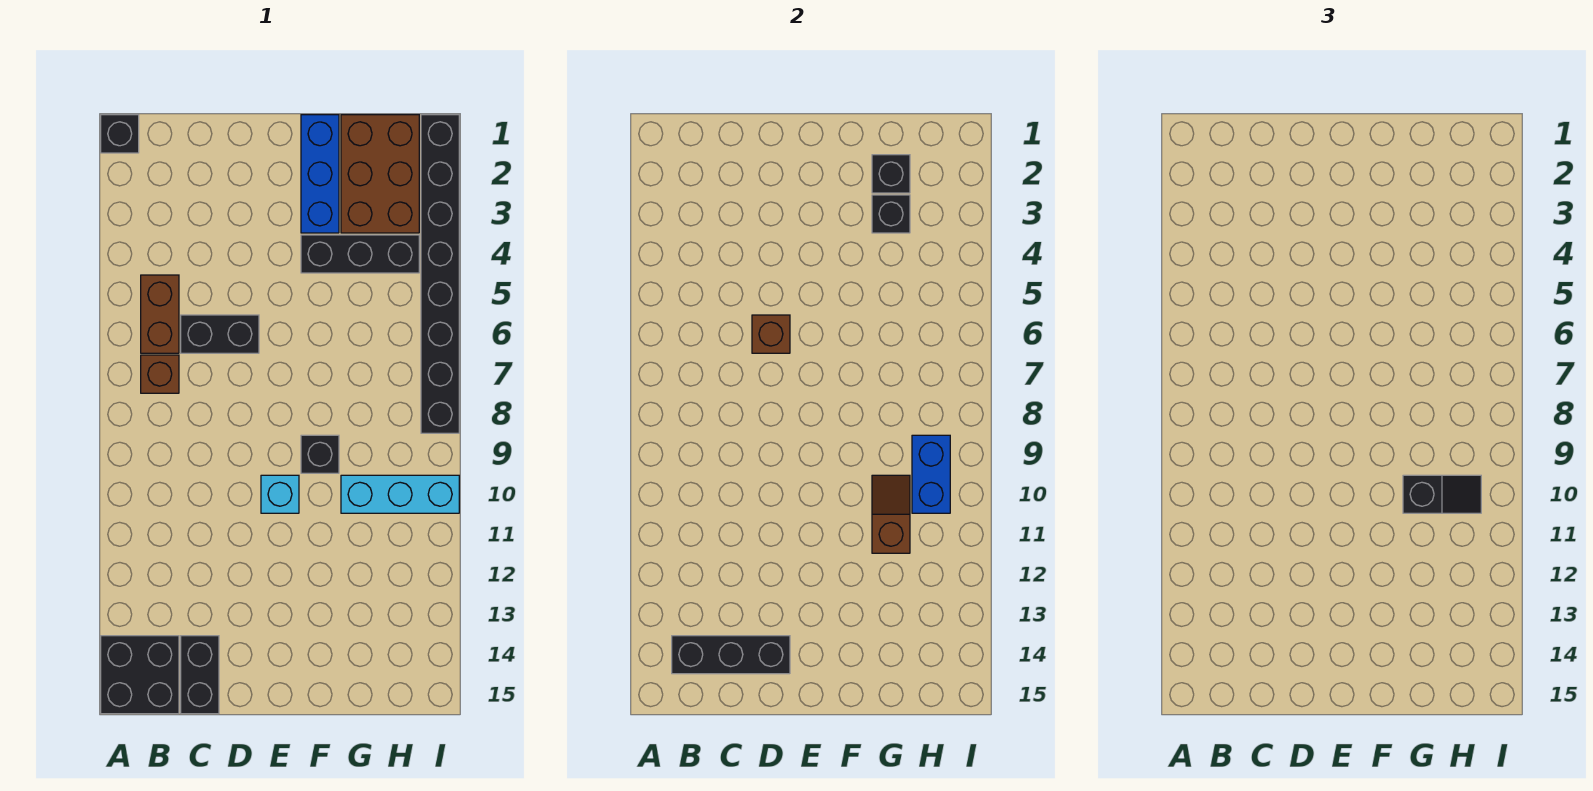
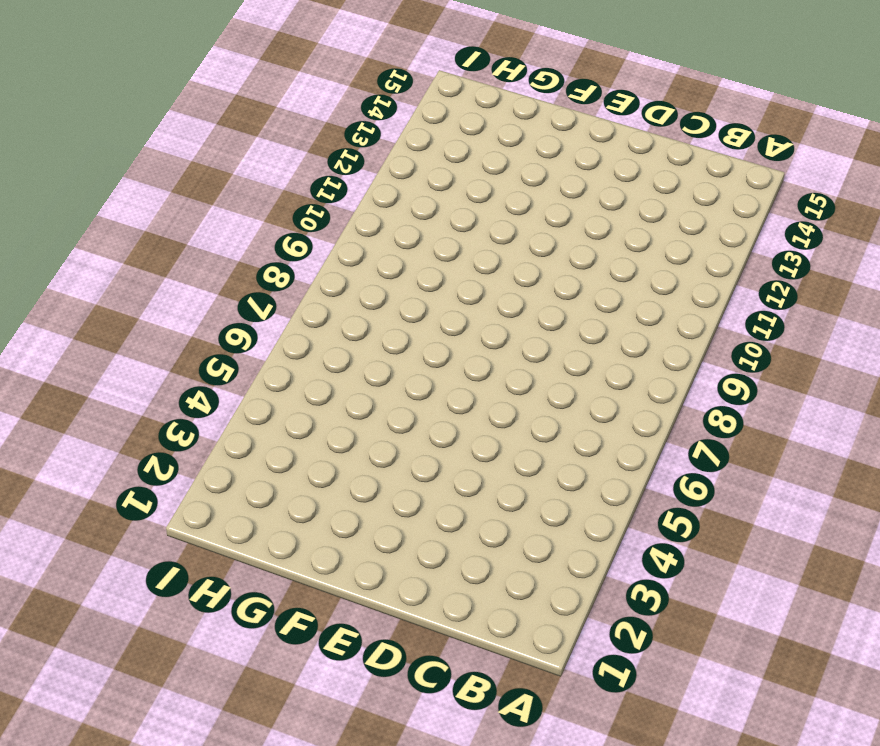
none -> black brick A1 level 1
none -> black brick A14:B15 level 1
none -> brown brick B5:B6 level 1

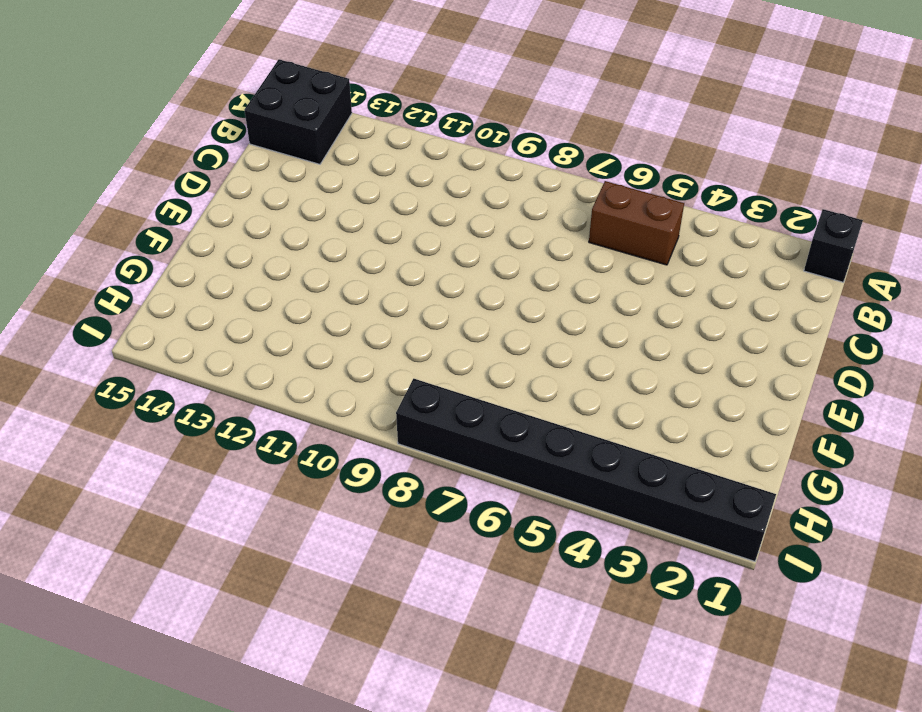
none -> brown brick B7 level 1
none -> black brick C6:D6 level 1
none -> black brick C14:C15 level 1

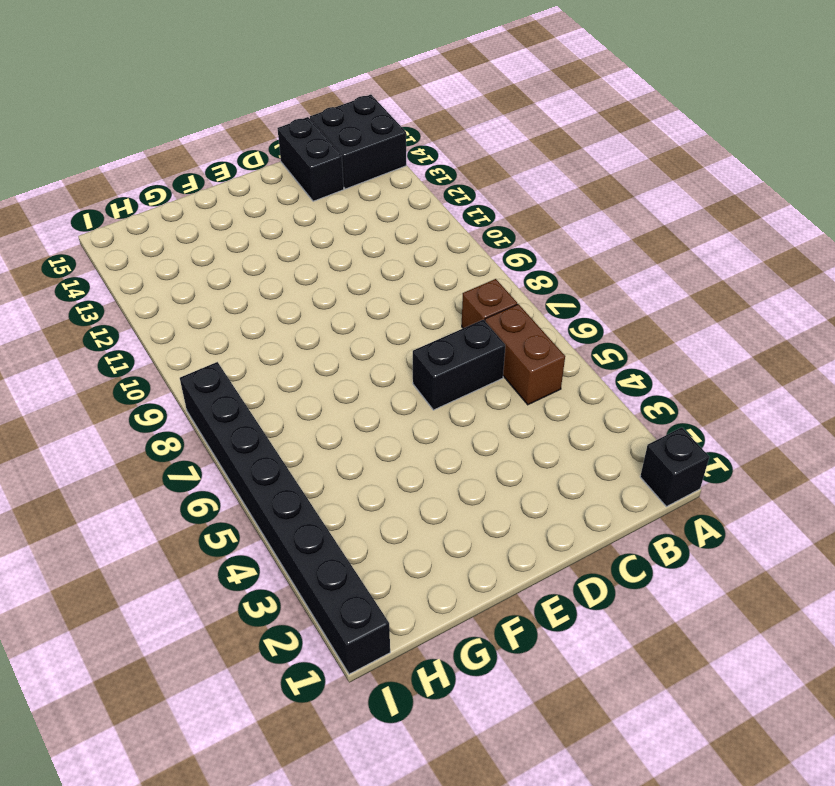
none -> cyan brick E10 level 1
none -> blue brick F1:F3 level 1
none -> black brick F4:H4 level 1

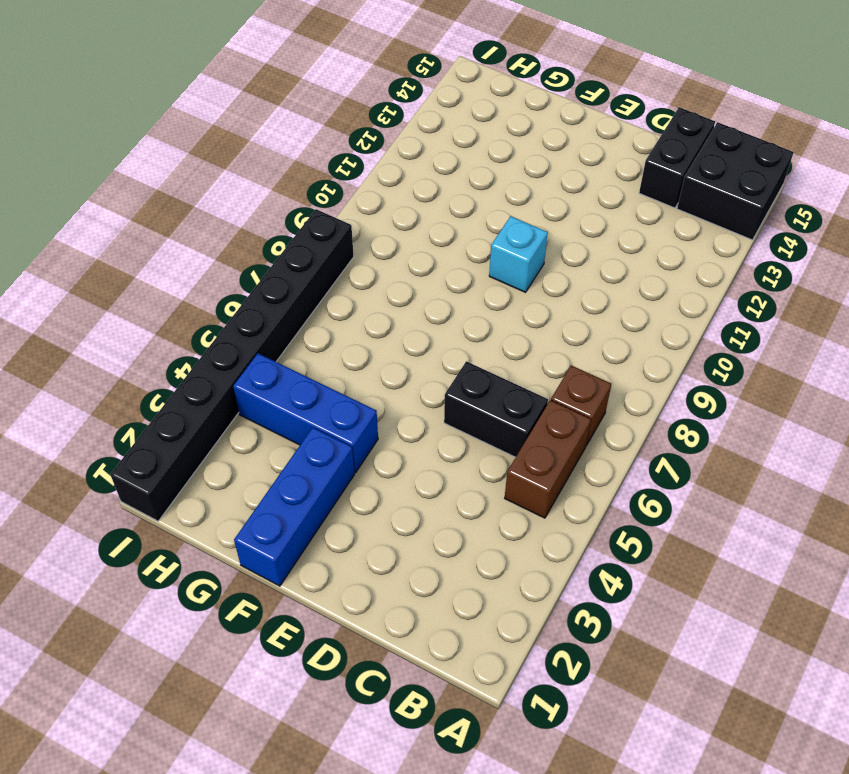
blue brick F4:H4 level 1 -> black brick F4:H4 level 1
none -> black brick A1 level 1
none -> black brick F9 level 1
none -> brown brick G1:H3 level 1

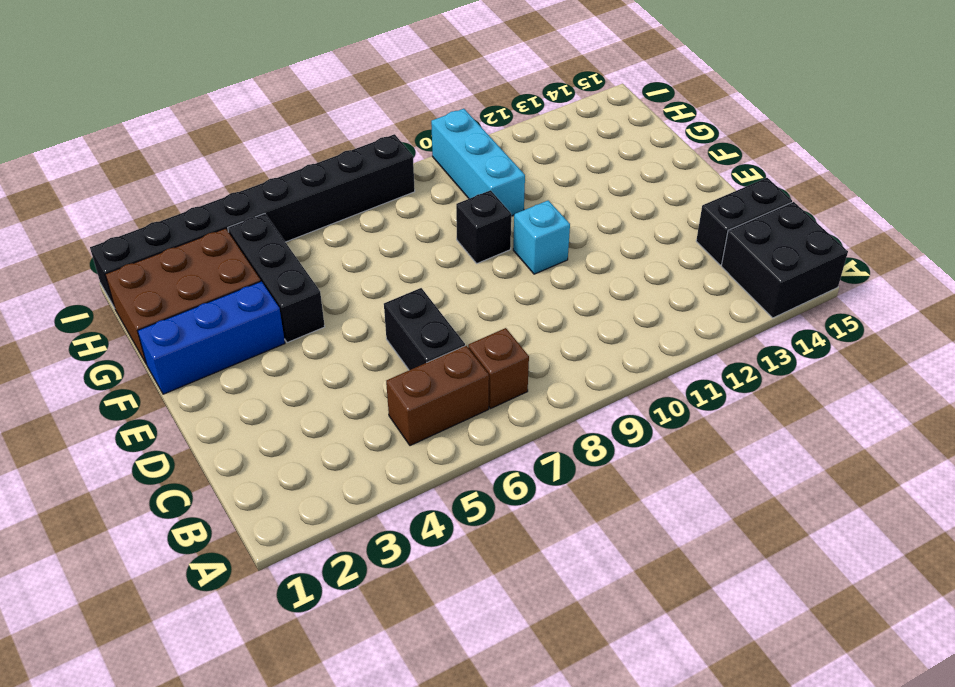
none -> black brick A1 level 1
none -> black brick B14:D14 level 2
none -> brown brick D6 level 2

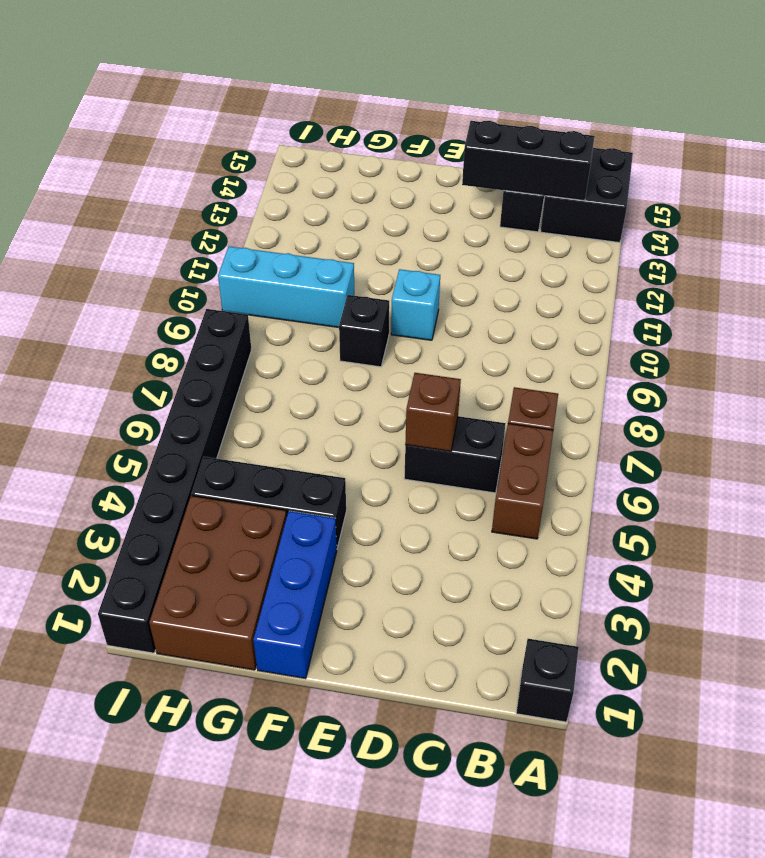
none -> black brick G2 level 2
none -> black brick G3 level 2
none -> brown slope G10:G11 level 2 top 11

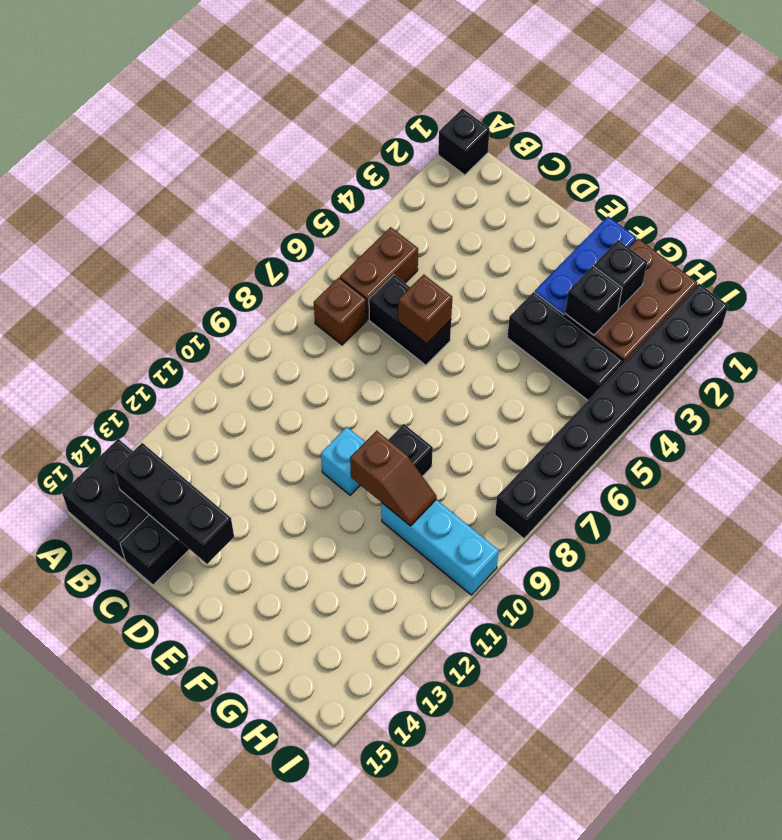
brown slope F10:G10 level 2 top F -> brown slope G10:G11 level 2 top 11
none -> blue brick H9:H10 level 2
none -> black slope G10:H10 level 3 top G

